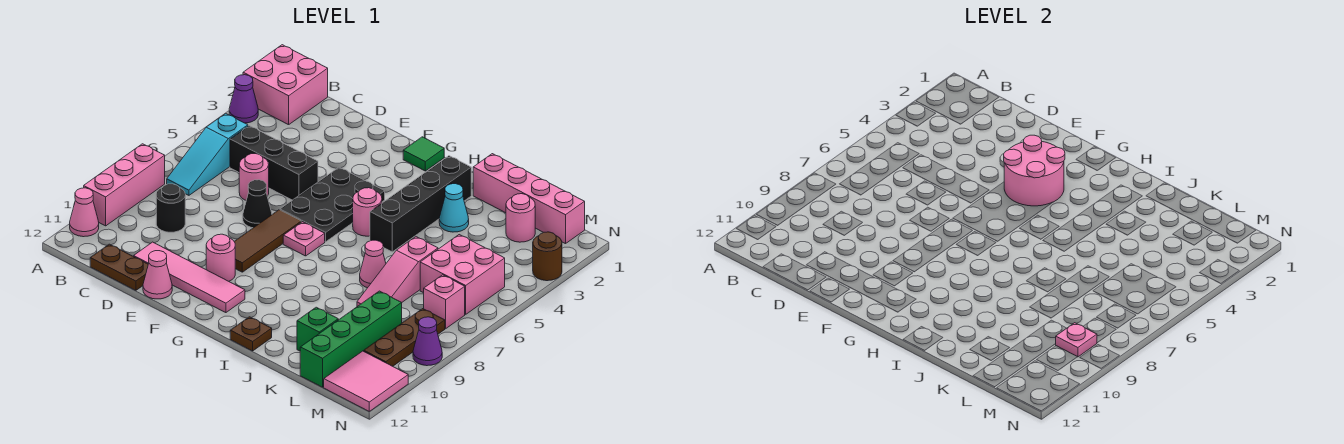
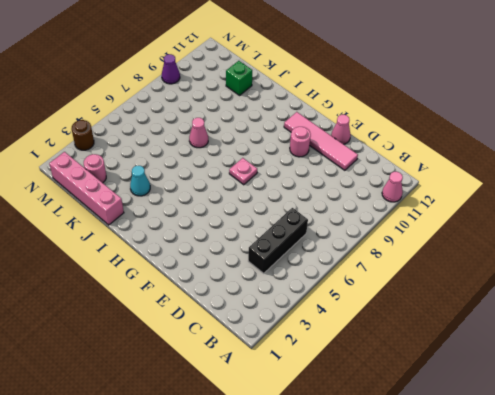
black brick C4:C6 level 1 -> black brick C5:E5 level 1
none -> pink brick A1:B2 level 1
none -> purple cone A3 level 1
none -> pink brick A8:A10 level 1
none -> cyan slope B5:B7 level 1 top 5

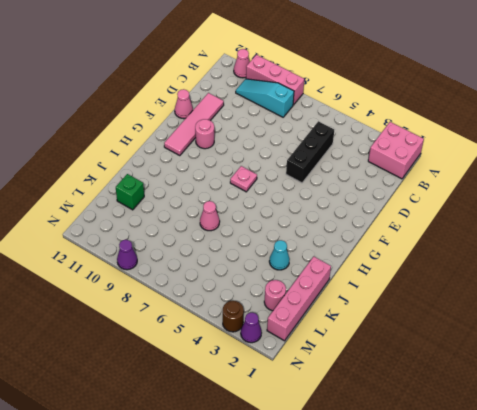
cyan slope B8:B10 level 1 top 8 -> cyan slope B5:B7 level 1 top 5
purple cone N2 level 1 -> purple cone A3 level 1
none -> black round brick C9 level 1
none -> brown plate C12:D12 level 1
none -> pink round brick D6 level 1
none -> black cone E7 level 1

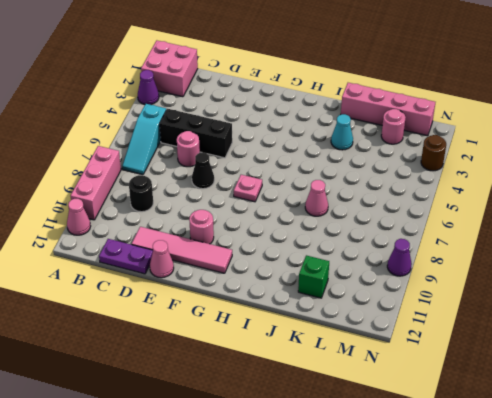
purple plate C12:D12 level 1 -> brown plate C12:D12 level 1
none -> black plate F4:G6 level 1
none -> brown tile F7:F9 level 1
none -> green tile G1 level 1
none -> pink round brick H5 level 1

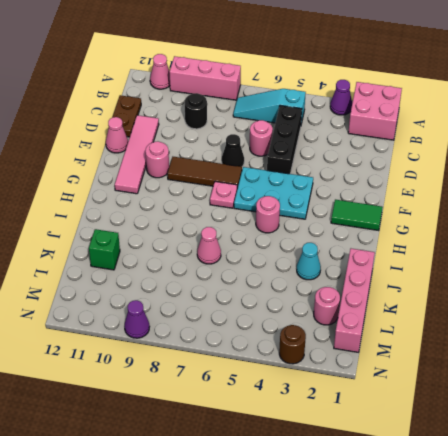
cyan plate F4:G6 level 1 -> black plate F4:G6 level 1
green tile G1:G2 level 1 -> green tile G1 level 1
none -> black brick I2:I5 level 1
none -> brown plate I12 level 1
none -> pink slope K6:K8 level 1 top 6
none -> pink brick L5:M6 level 1

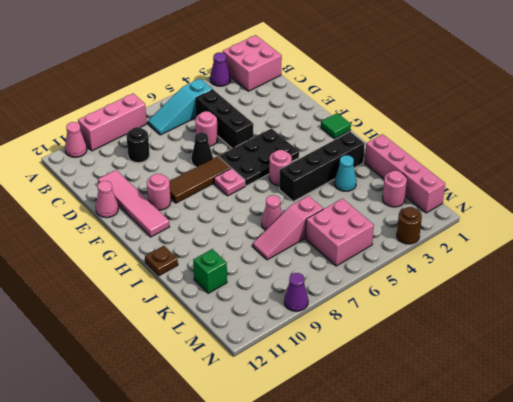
none -> brown plate C12:D12 level 1
none -> green brick L9:L12 level 1
none -> pink brick M7 level 1
none -> brown plate M8:M10 level 1

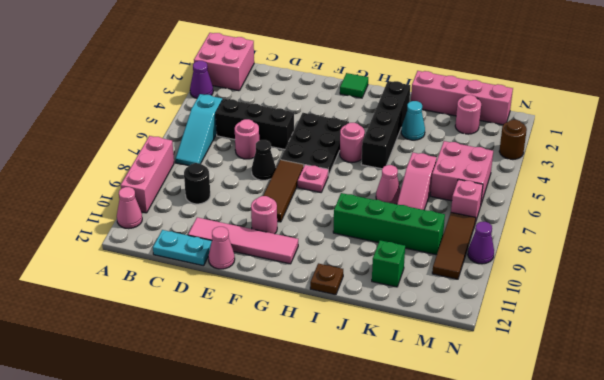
cyan plate C12:D12 level 1 -> brown plate C12:D12 level 1
green brick I9:L9 level 1 -> green brick L9:L12 level 1
brown tile M8:M10 level 1 -> brown plate M8:M10 level 1
none -> pink tile M11:N12 level 1
none -> pink round brick F3:G4 level 2
none -> pink plate M9 level 2

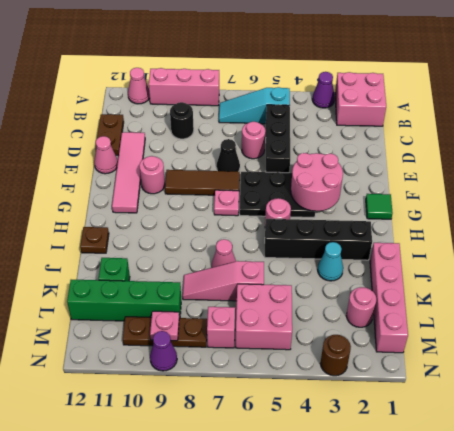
none -> pink tile M11:N12 level 1

